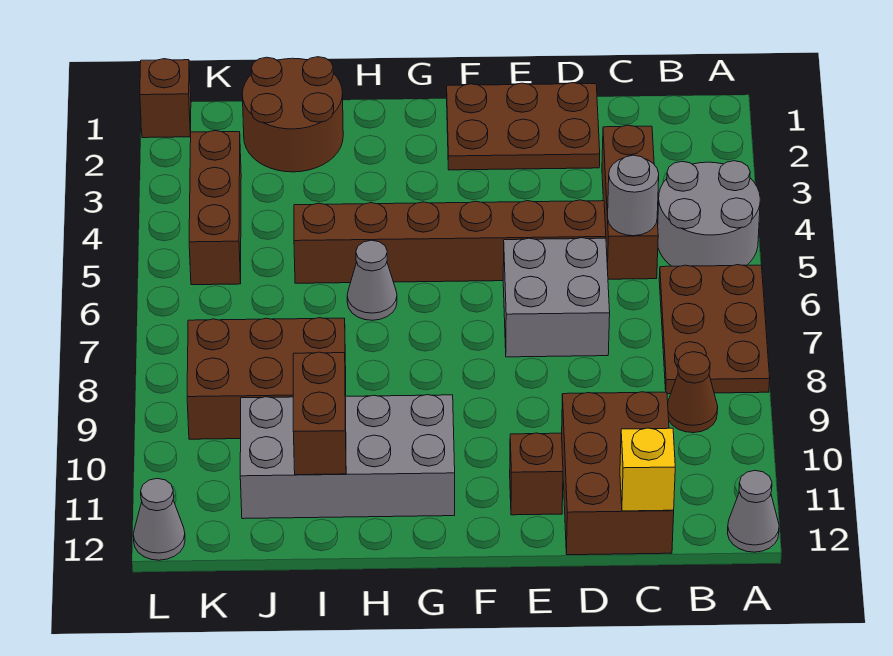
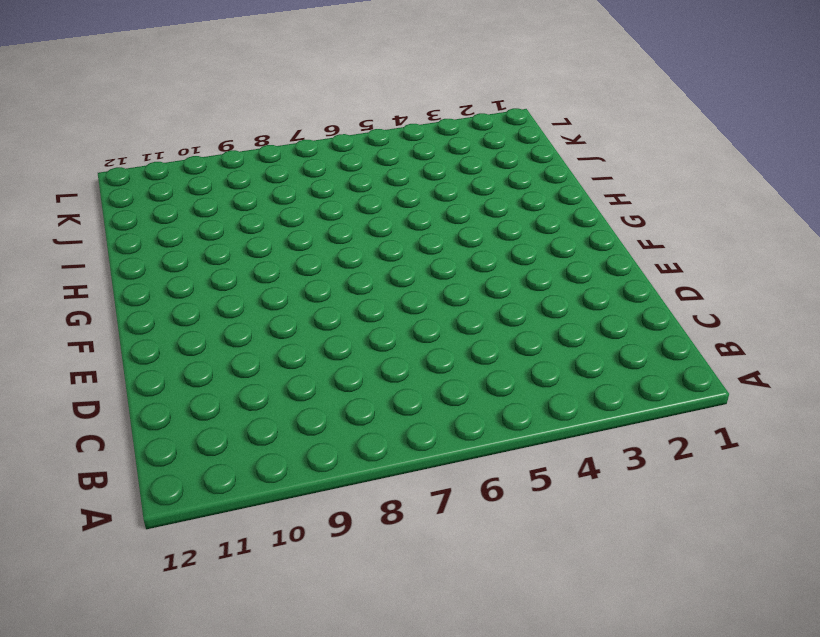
none -> grey round brick A4:B5 level 1
none -> brown plate A6:B8 level 1
none -> grey cone A12 level 1

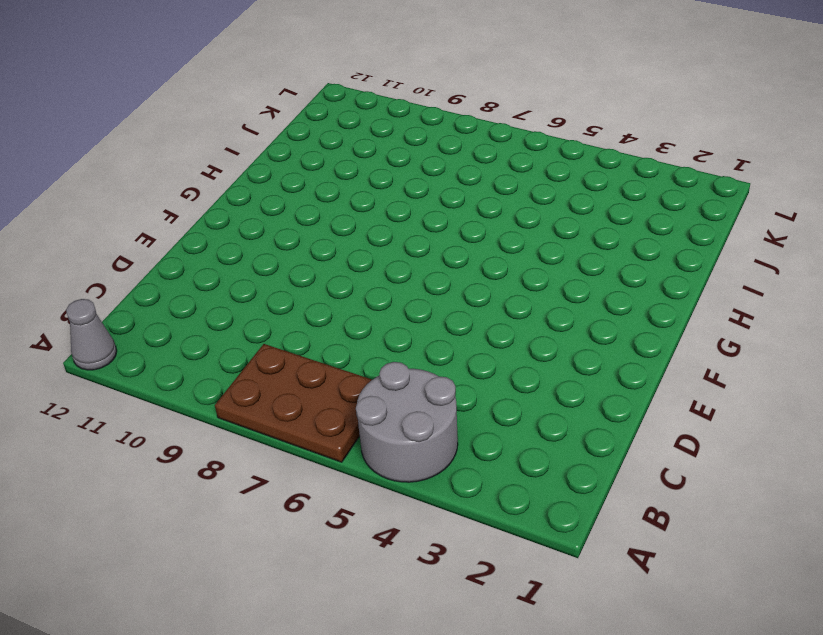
none -> brown cone B9 level 1
none -> brown brick C3:C5 level 1
none -> brown brick C10:D12 level 1

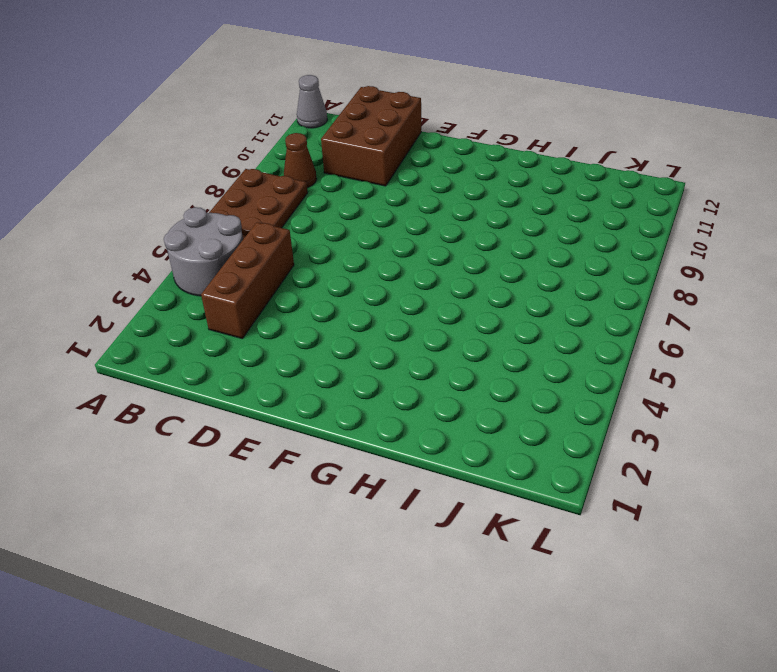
none -> brown plate D1:F2 level 1
none -> brown brick D5:I5 level 1
none -> grey brick D6:E7 level 1

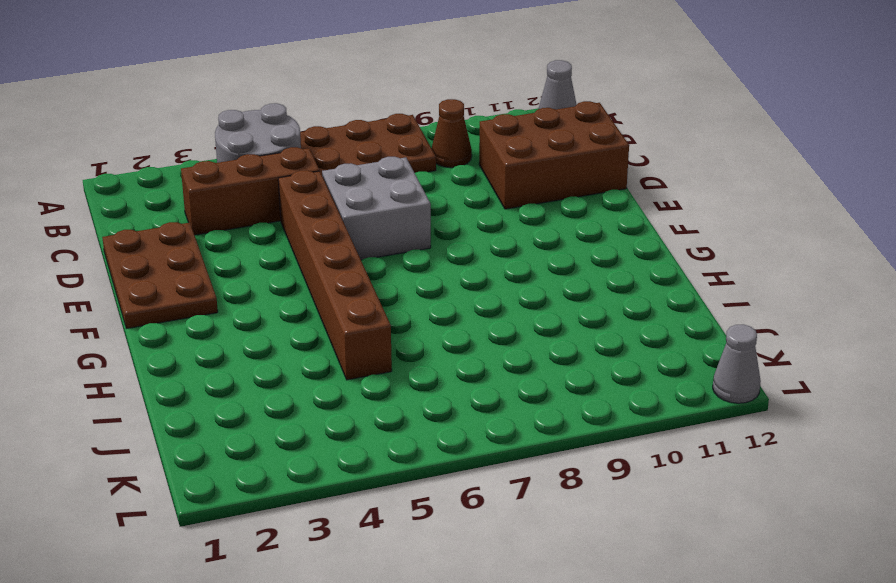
none -> brown brick E11 level 1
none -> grey brick G10:J11 level 1
none -> grey cone H6 level 1

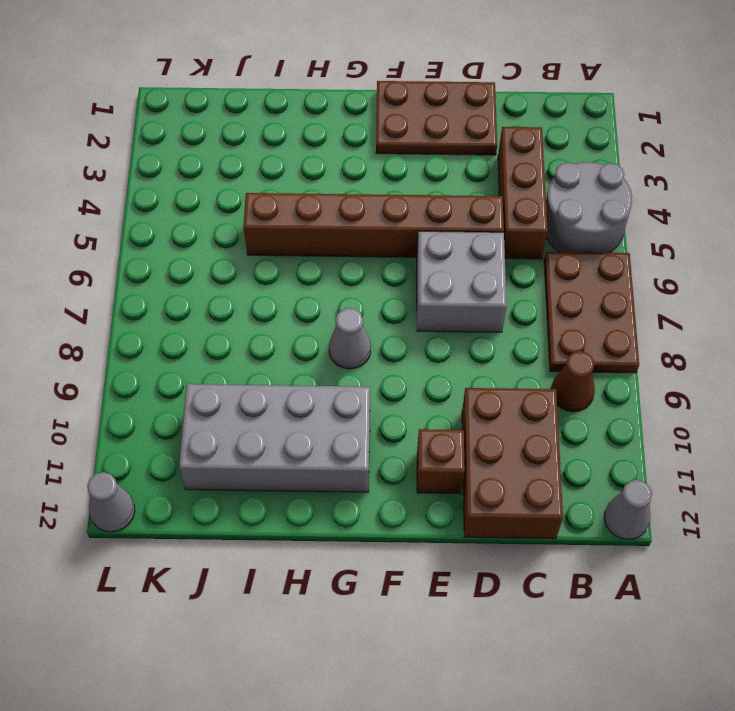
grey cone G8 level 1 -> grey cone H6 level 1
none -> brown round brick I1:J2 level 1
none -> brown brick I8:K9 level 1
none -> brown brick K3:K5 level 1

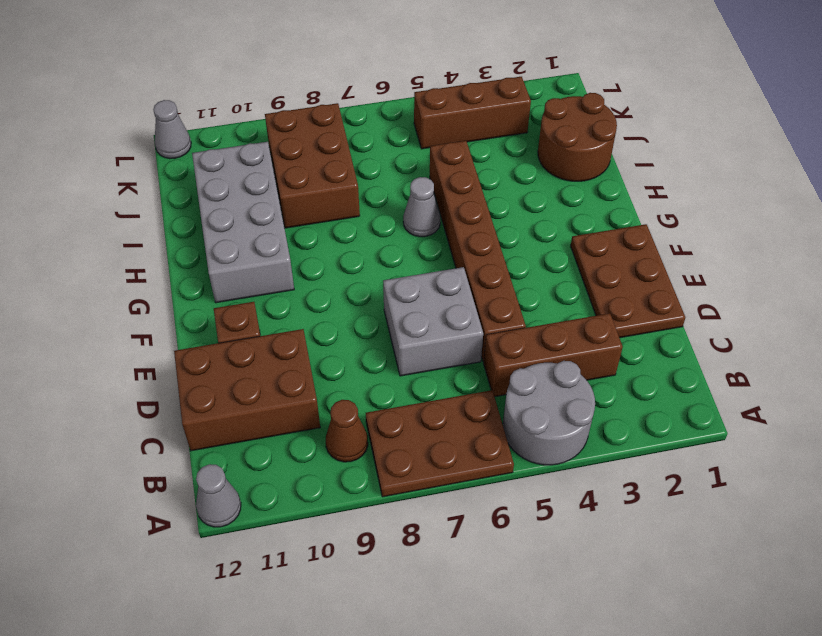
none -> brown brick L1 level 1
none -> grey round brick C5 level 2
none -> yellow brick C12 level 2

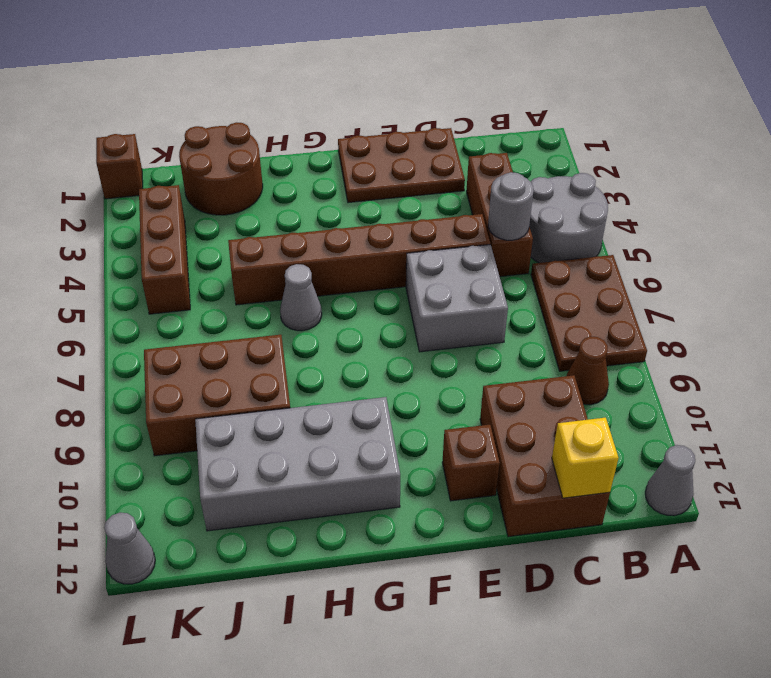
none -> brown brick I10:I11 level 2

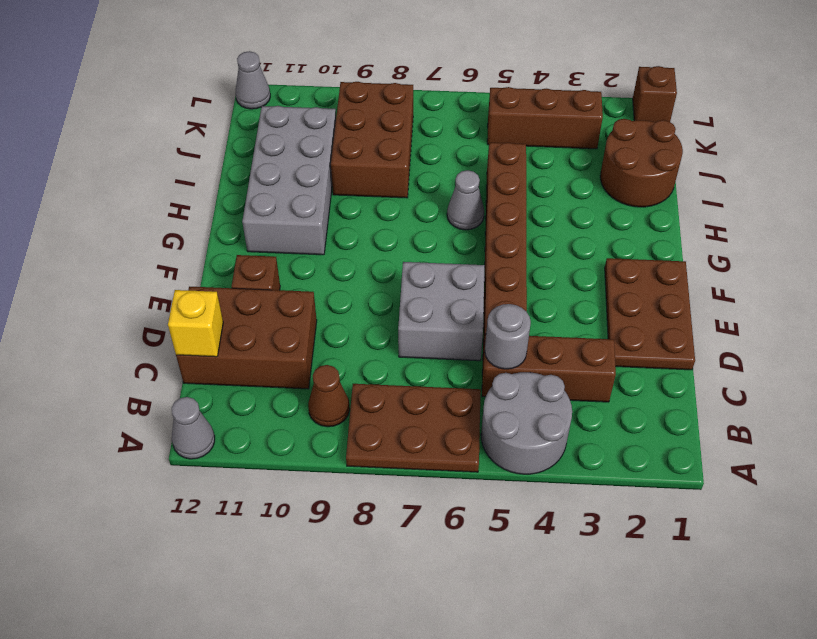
none -> brown brick I10:I11 level 2

